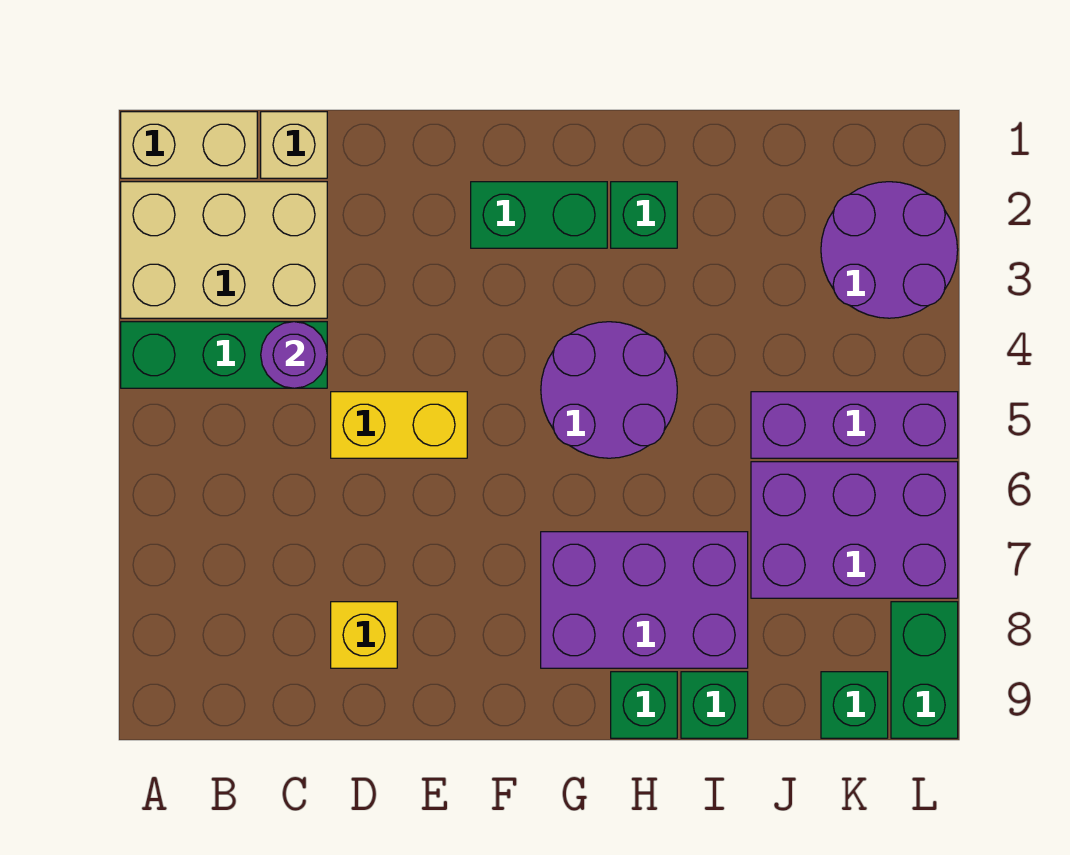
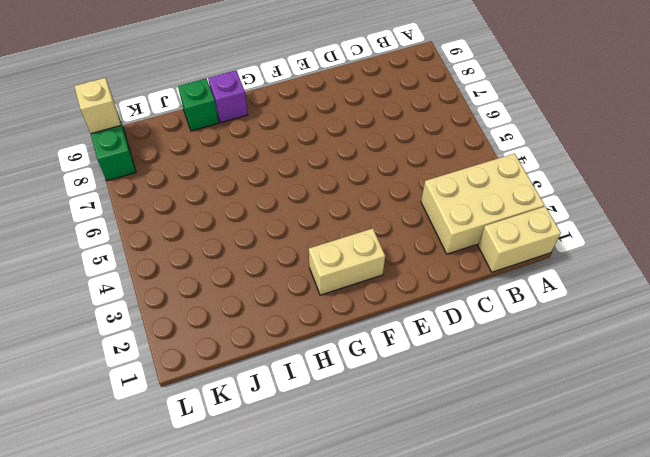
tan brick F2:G2 level 1 -> green brick F2:G2 level 1
purple brick H9 level 1 -> green brick H9 level 1
tan brick L9 level 2 -> tan brick C1 level 1
none -> green brick A4:C4 level 1
none -> yellow brick D5:E5 level 1
none -> yellow brick D8 level 1

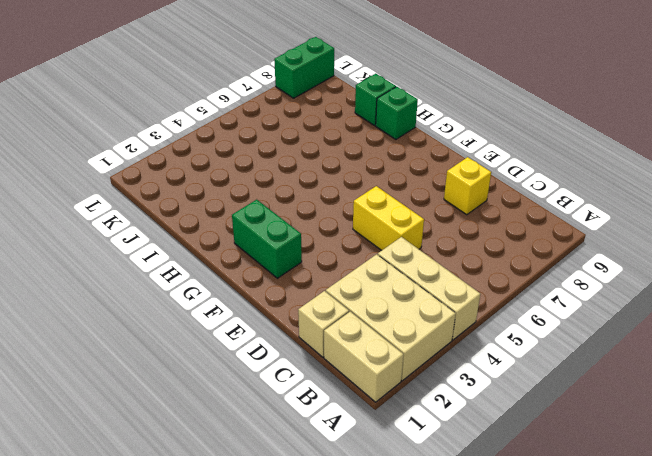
tan brick A4:C4 level 1 -> green brick A4:C4 level 1
none -> purple round brick G4:H5 level 1
none -> purple brick G7:I8 level 1
none -> green brick H2 level 1

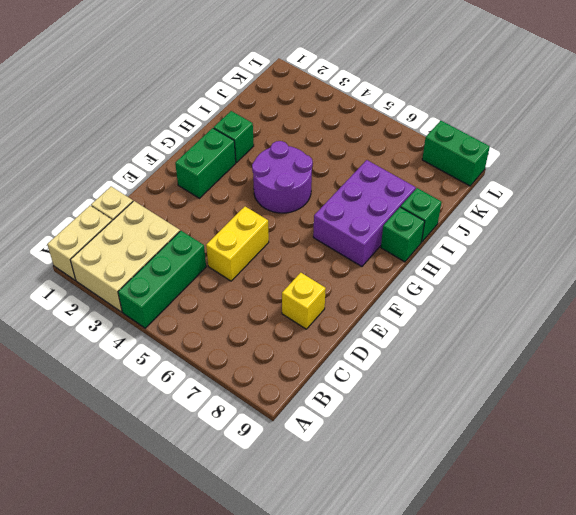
none -> purple brick J5:L5 level 1
none -> purple brick J6:L7 level 1
none -> purple round brick K2:L3 level 1

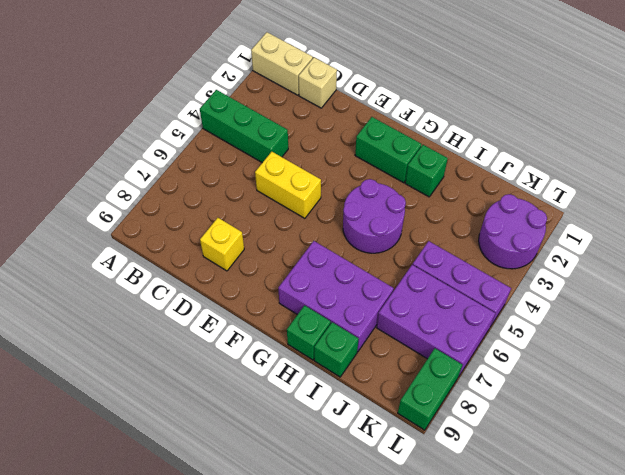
none -> tan brick A2:C3 level 1
none -> green brick K9 level 1
none -> purple round brick C4 level 2

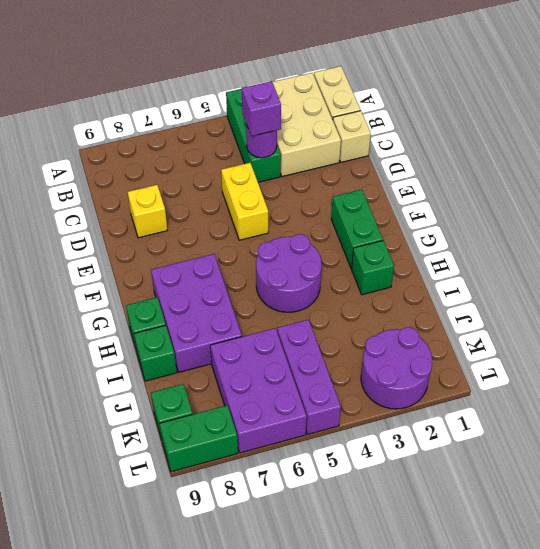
purple brick C4 level 3 -> none

